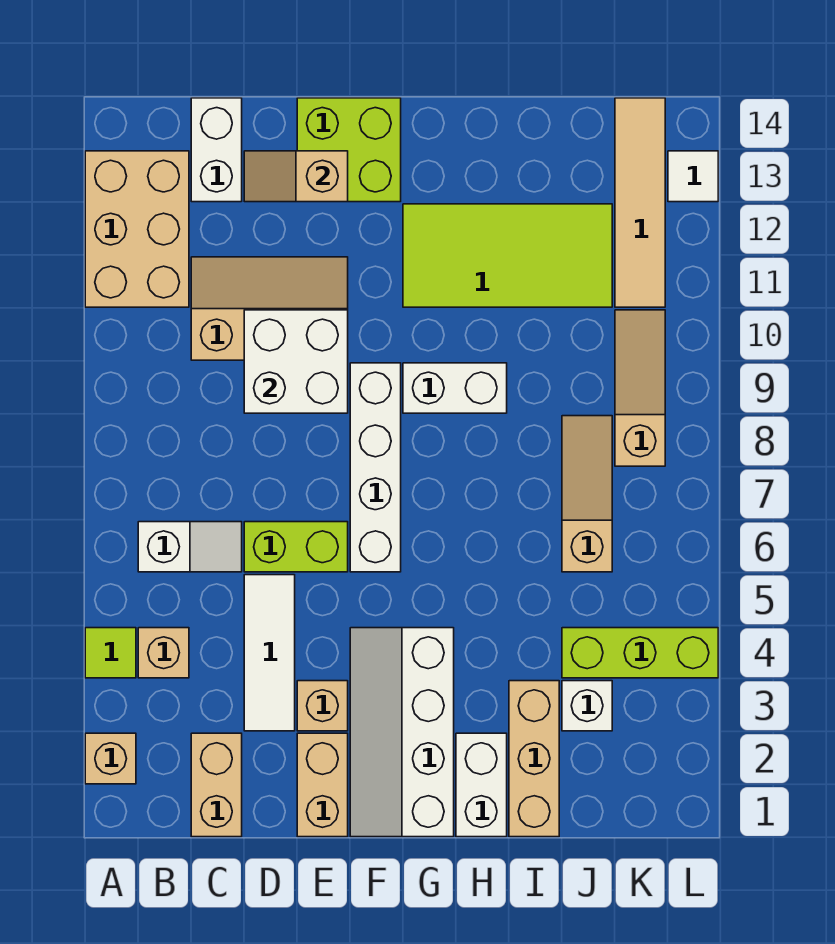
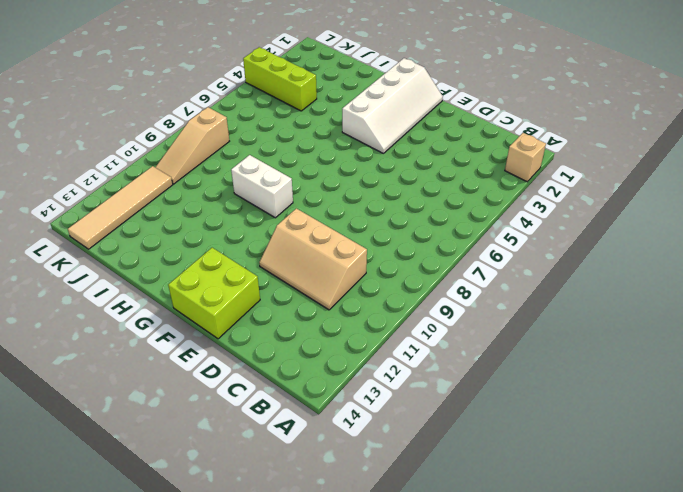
none -> lime tile A4 level 1
none -> tan brick A11:B13 level 1
none -> tan brick B4 level 1

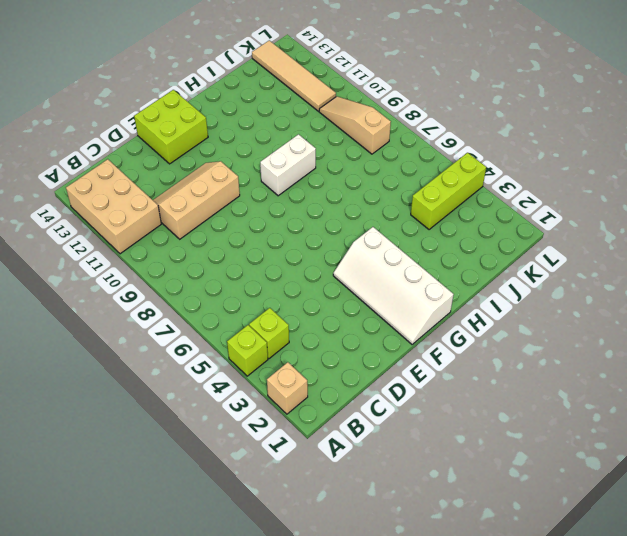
lime brick A4 level 1 -> lime tile A4 level 1
lime brick B4 level 1 -> tan brick B4 level 1
none -> white slope B6:C6 level 1 top B
none -> tan brick C1:C2 level 1
none -> white brick C13:C14 level 1

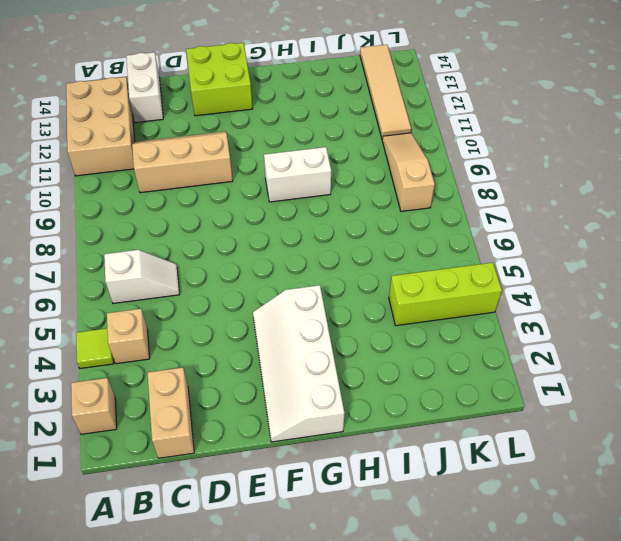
none -> white tile D3:D5 level 1
none -> lime brick D6:E6 level 1
none -> tan brick E1:E2 level 1

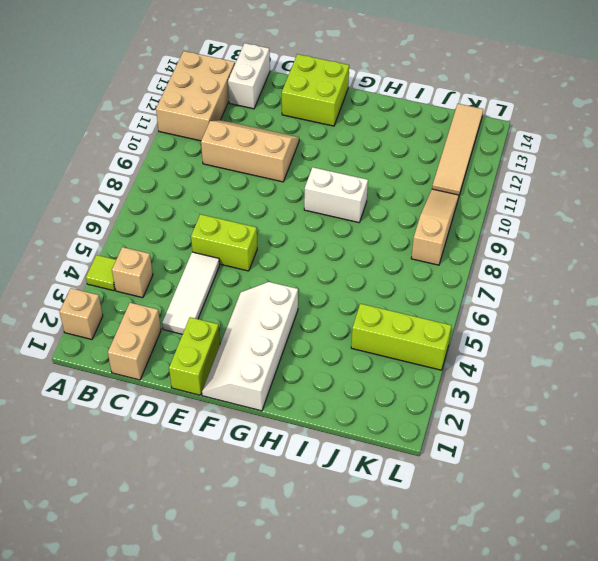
lime brick E1:E2 level 1 -> tan brick E1:E2 level 1
none -> white slope B6:C6 level 1 top B
none -> tan brick E3 level 1
none -> white brick F6:F9 level 1

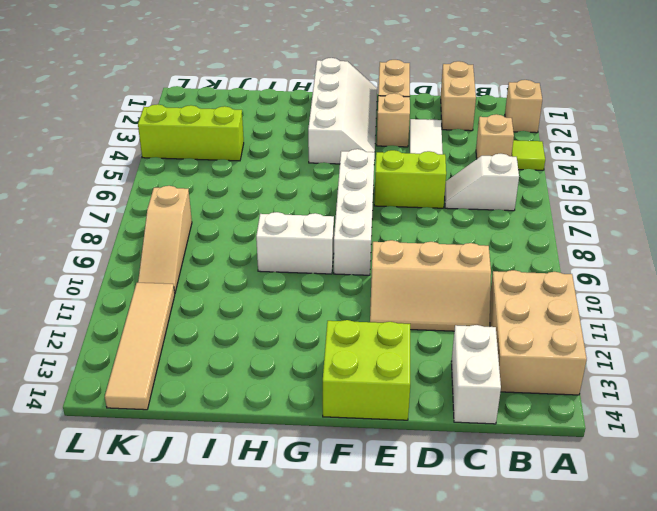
none -> lime tile G11:J12 level 1
none -> white brick H1:H2 level 1
none -> tan brick I1:I3 level 1

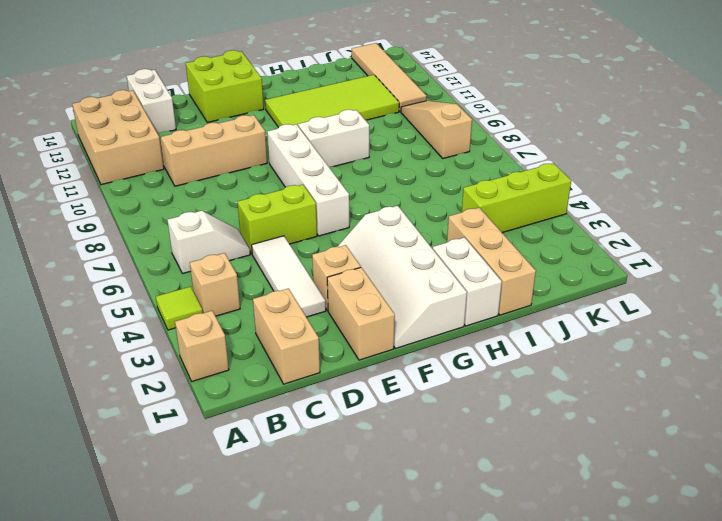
none -> white brick J3 level 1
none -> tan slope J6:J8 level 1 top 6
none -> white tile L13 level 1

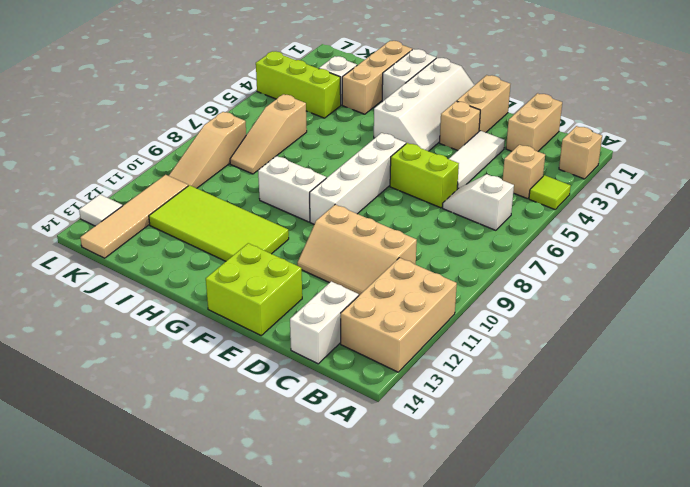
none -> white brick D9:E10 level 2
none -> tan slope D13:E13 level 2 top E

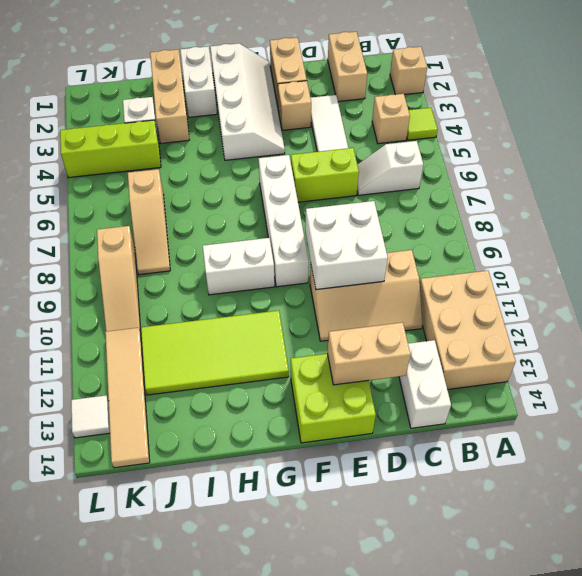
tan brick D13:E13 level 2 -> tan slope D13:E13 level 2 top E

